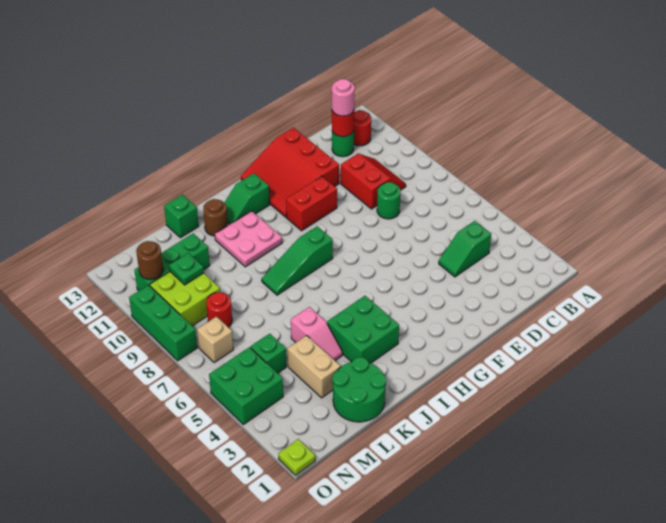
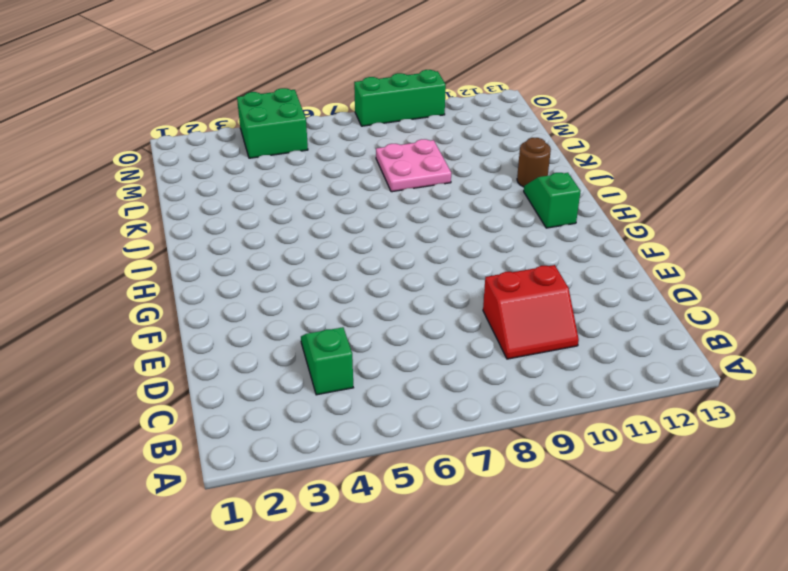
pink plate K8:L9 level 1 -> pink plate I10:J11 level 1
none -> red round brick B12 level 1
none -> green round brick C12 level 1
none -> green round brick D8 level 1

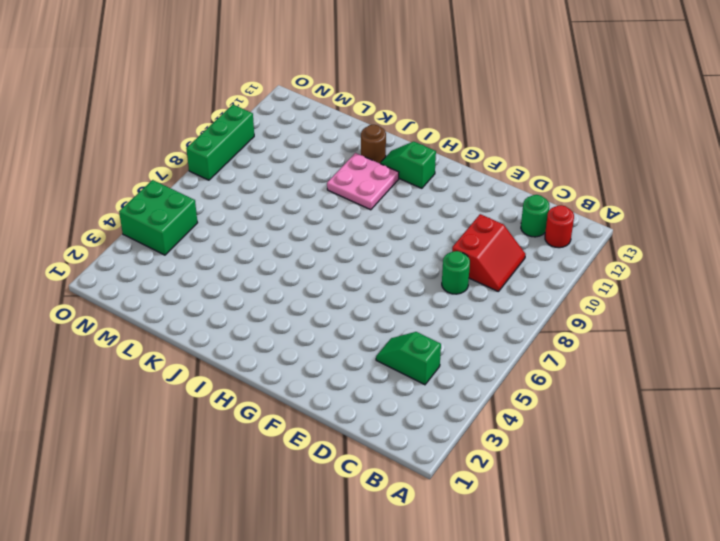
none -> red slope E11:G13 level 1 top E
none -> red brick F10:G10 level 1
none -> green slope H8:J8 level 1 top H

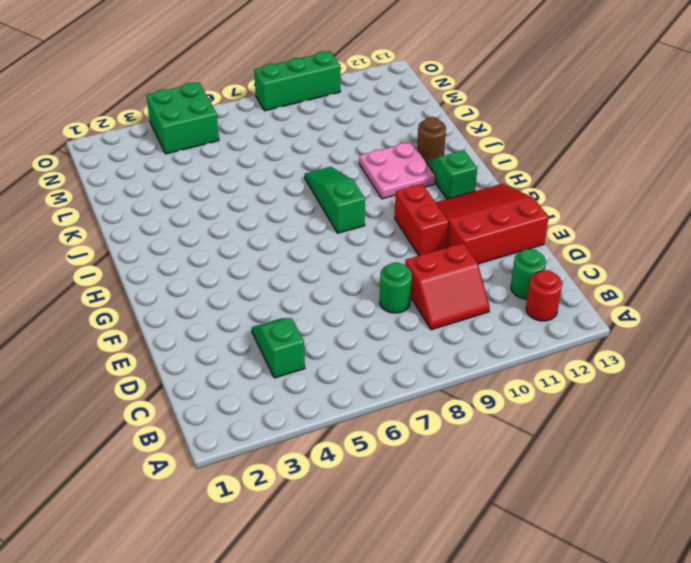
none -> green brick I3:J4 level 1
none -> green round brick K1:L2 level 1
none -> pink slope K4:K5 level 1 top 5

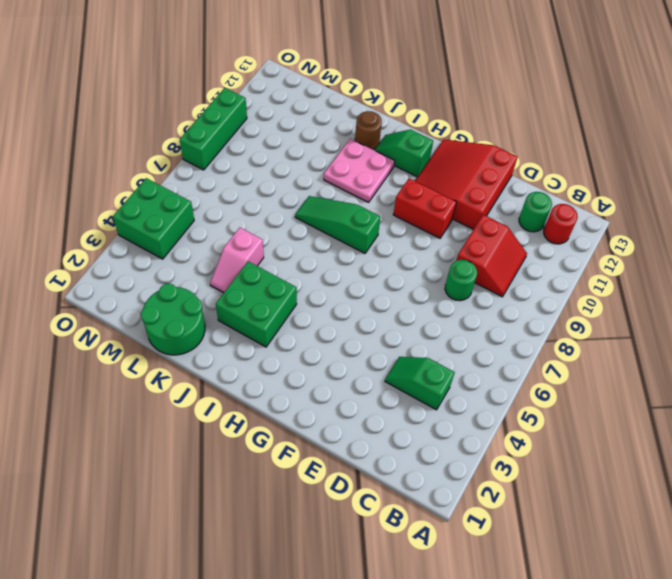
none -> green brick K13 level 1
none -> tan brick L3:L4 level 1
none -> green brick L11:N11 level 1

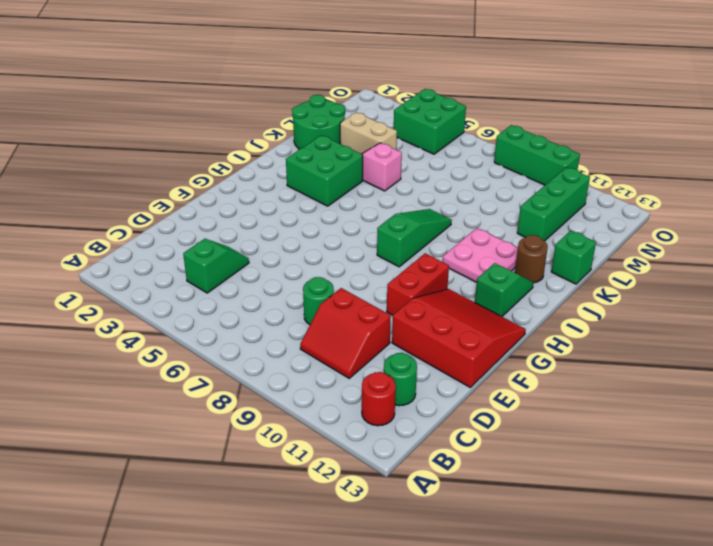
none -> green brick M5 level 1
none -> red round brick M8 level 1
none -> lime brick M9:N10 level 1

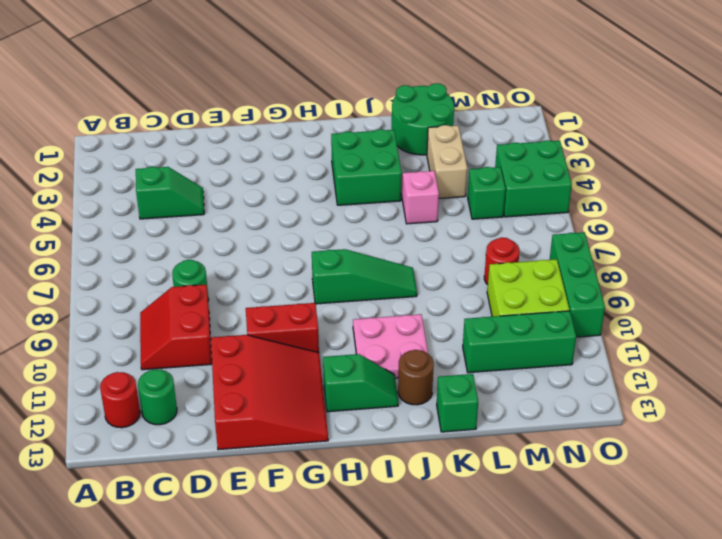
none -> tan brick N7 level 1
none -> lime plate O1 level 1
none -> red round brick C12 level 2

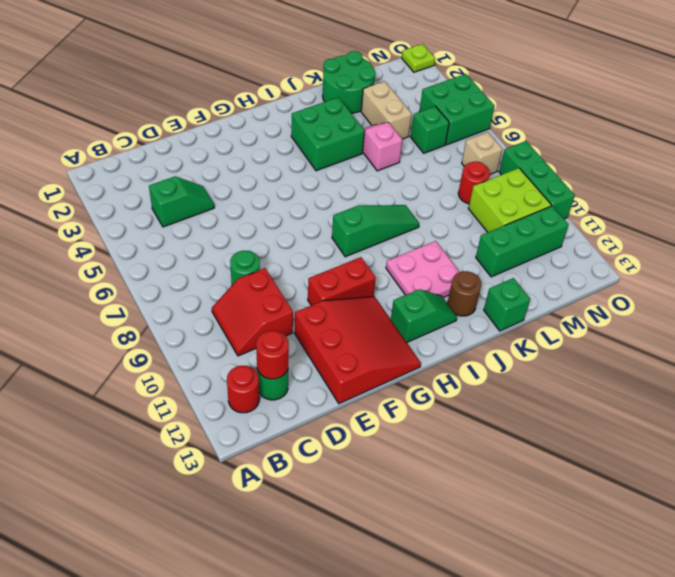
none -> green plate M10 level 2
none -> brown round brick N11 level 2
none -> pink round brick C12 level 3

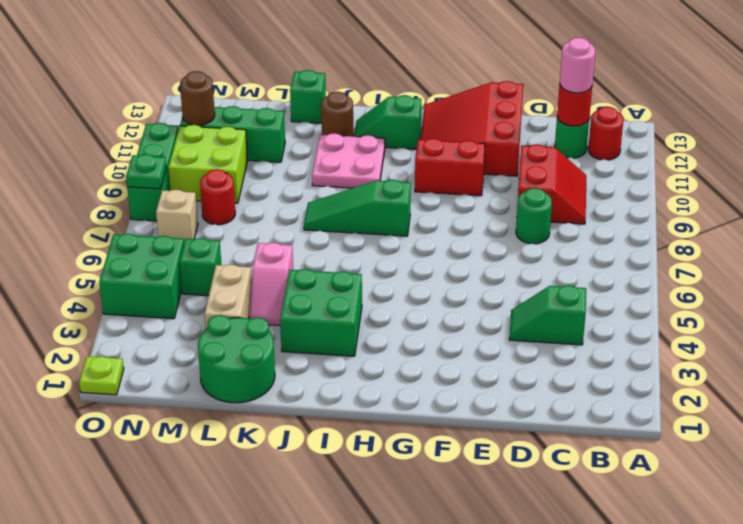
green plate O8 level 2 -> green plate M10 level 2

